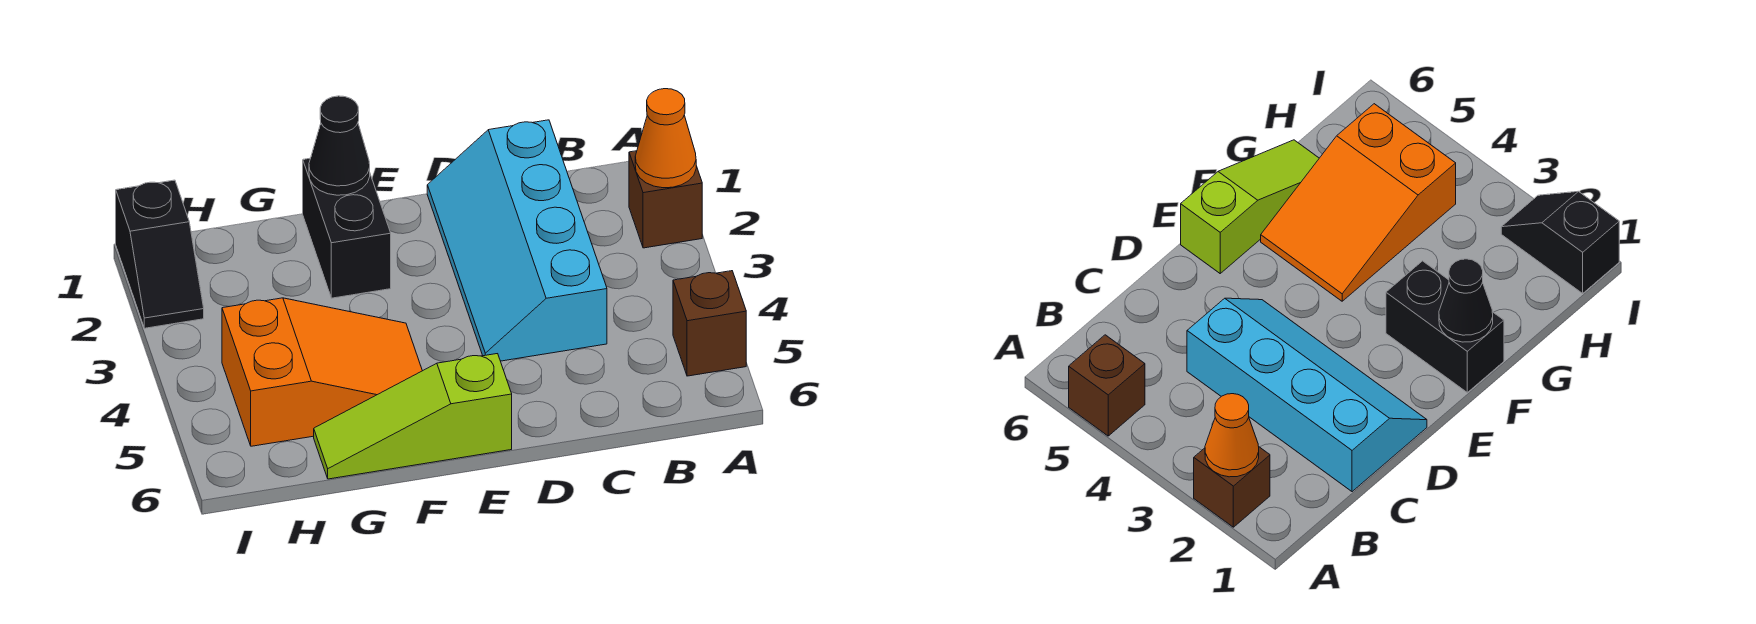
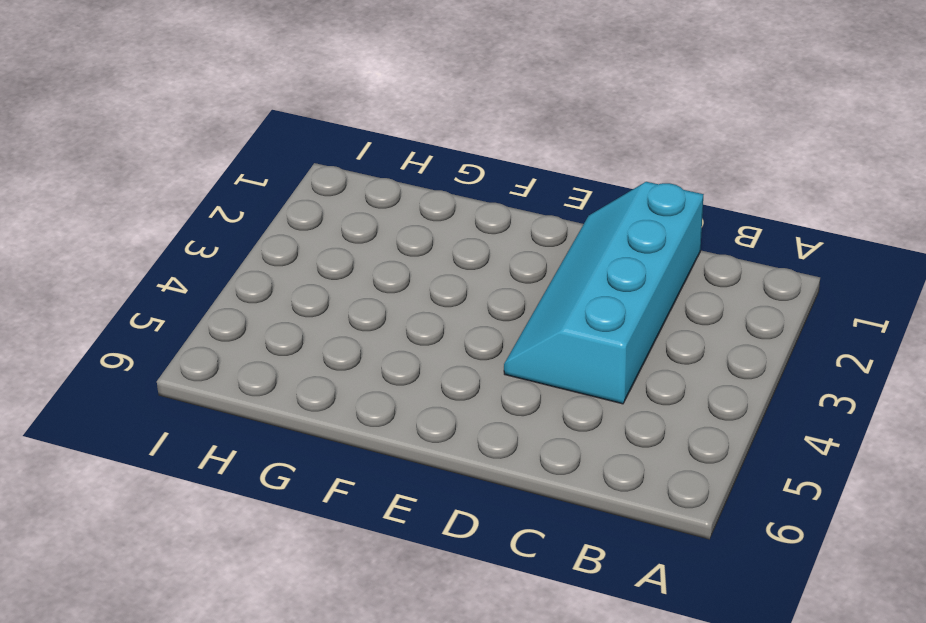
none -> brown brick A2 level 1
none -> brown brick A5 level 1

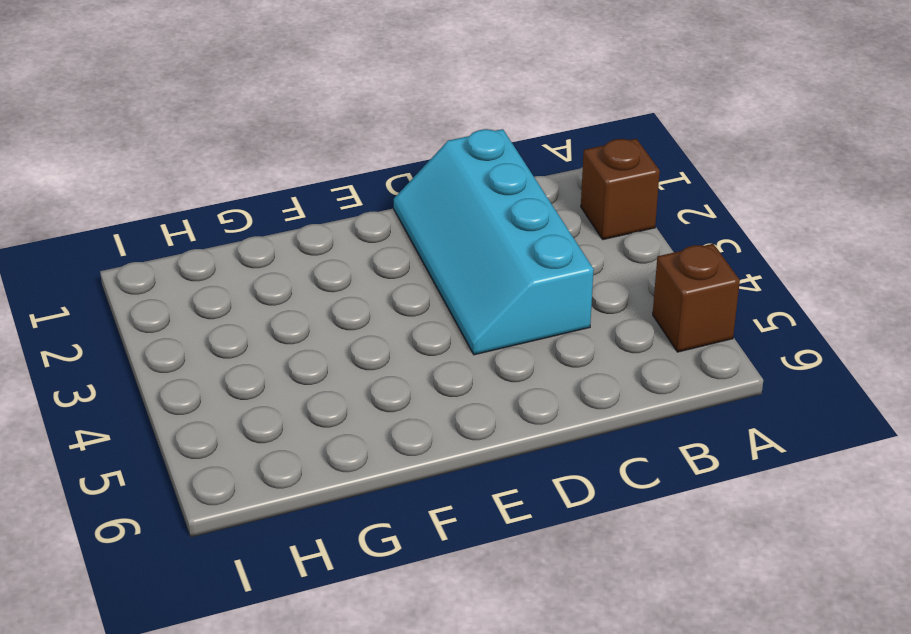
none -> lime slope E6:G6 level 1 top E
none -> black brick F1:F2 level 1

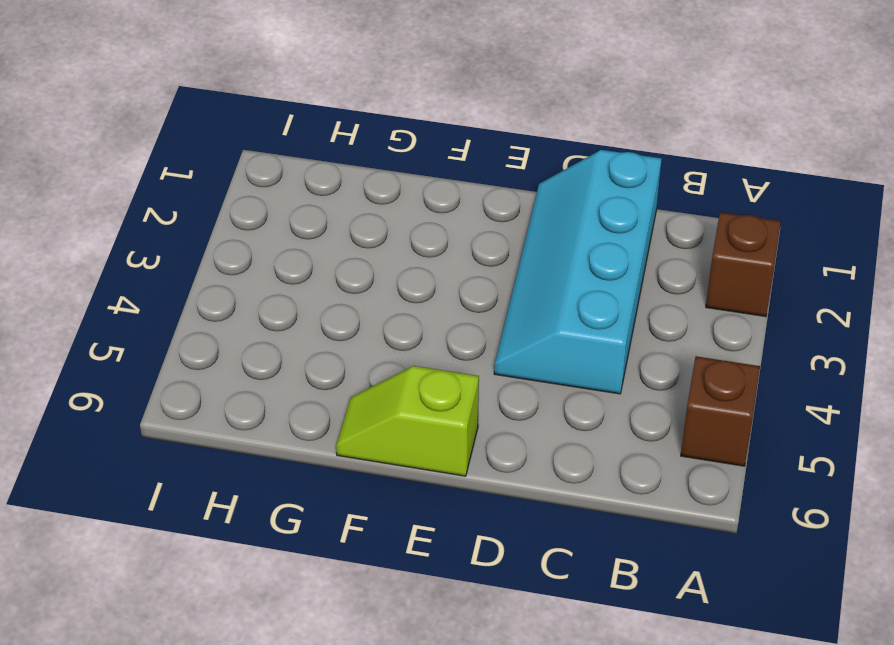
lime slope E6:F6 level 1 top E -> lime slope E6:G6 level 1 top E
none -> black brick F1:F2 level 1
none -> orange slope F4:H5 level 1 top H

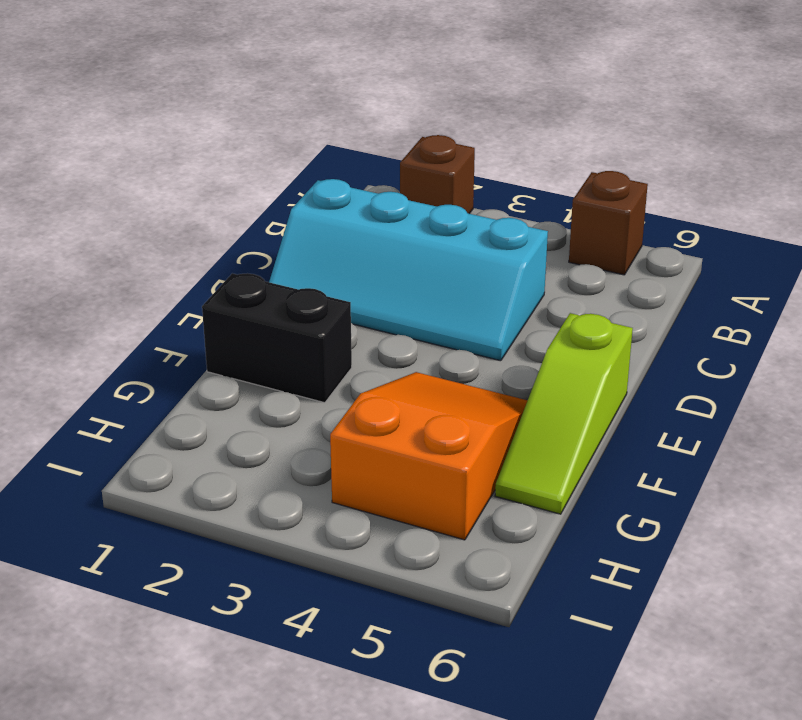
none -> black slope I1:I2 level 1 top 1
none -> orange cone A2 level 2

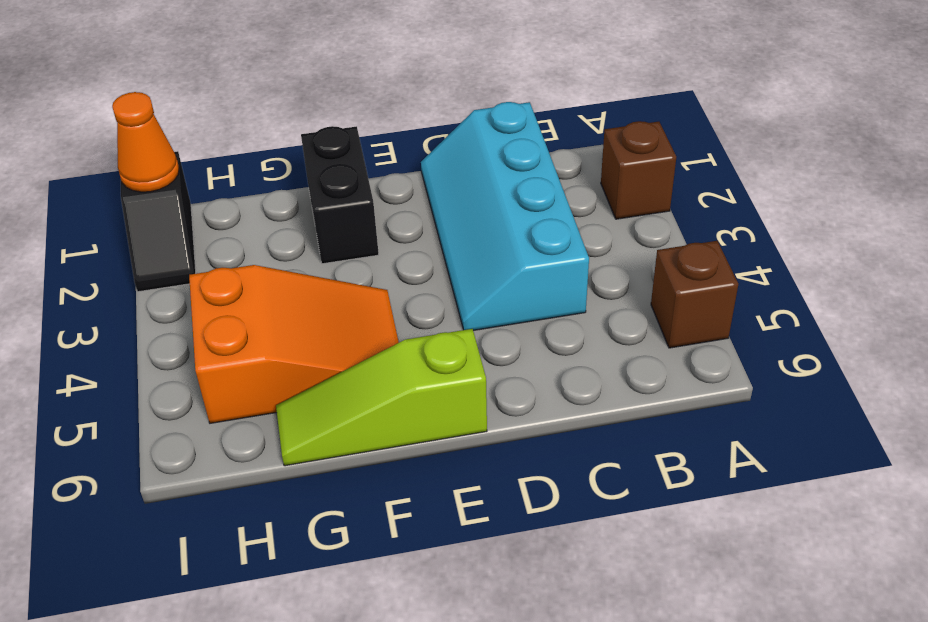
orange cone I1 level 2 -> orange cone A2 level 2
none -> black cone F1 level 2

